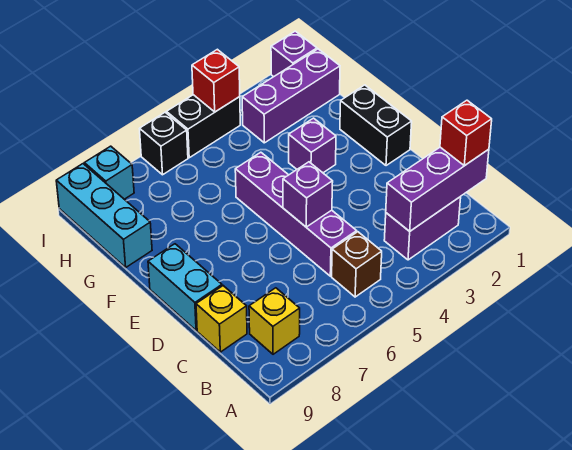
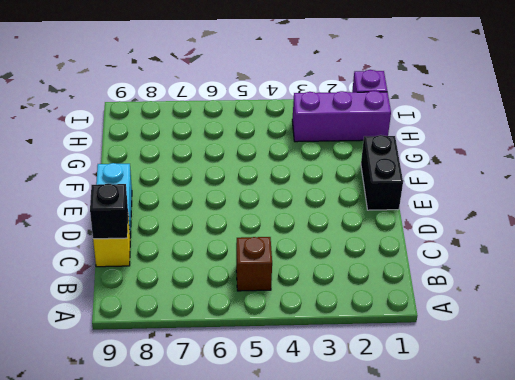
black brick C9 level 2 -> black brick I6 level 1
none -> purple brick B2:B3 level 1
none -> yellow brick B8 level 1
none -> purple brick C5:F5 level 1

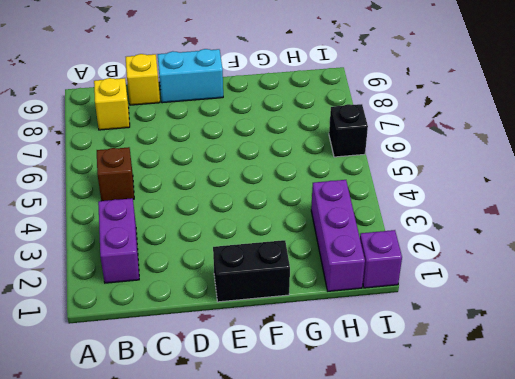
none -> purple brick C5:F5 level 1
none -> purple brick F3 level 1
none -> cyan brick G9:I9 level 1

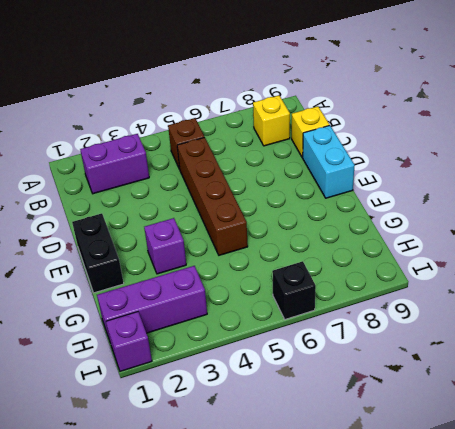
brown brick C5:F5 level 1 -> purple brick C5:F5 level 1
none -> cyan brick G9:I9 level 1
none -> black brick I4:I5 level 1
none -> cyan brick I8 level 1

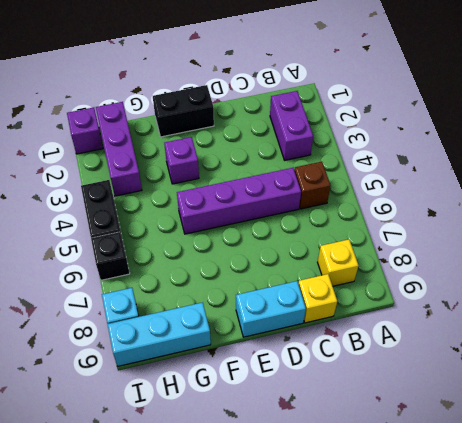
none -> purple brick B1:B3 level 2
none -> purple brick D5 level 2
none -> red brick I4 level 2

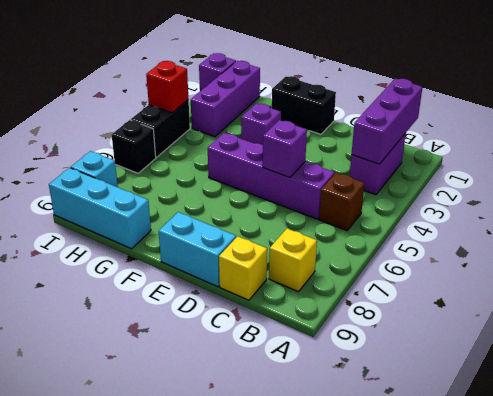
none -> red brick B1 level 3

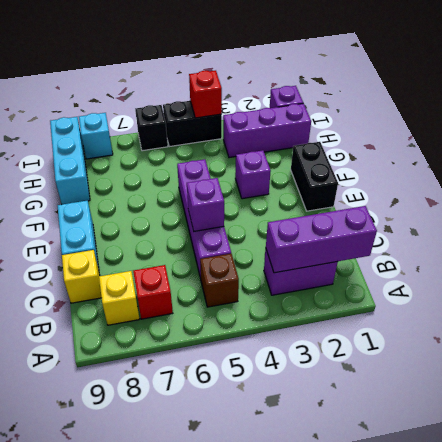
red brick B7 level 1 -> red brick B1 level 3

